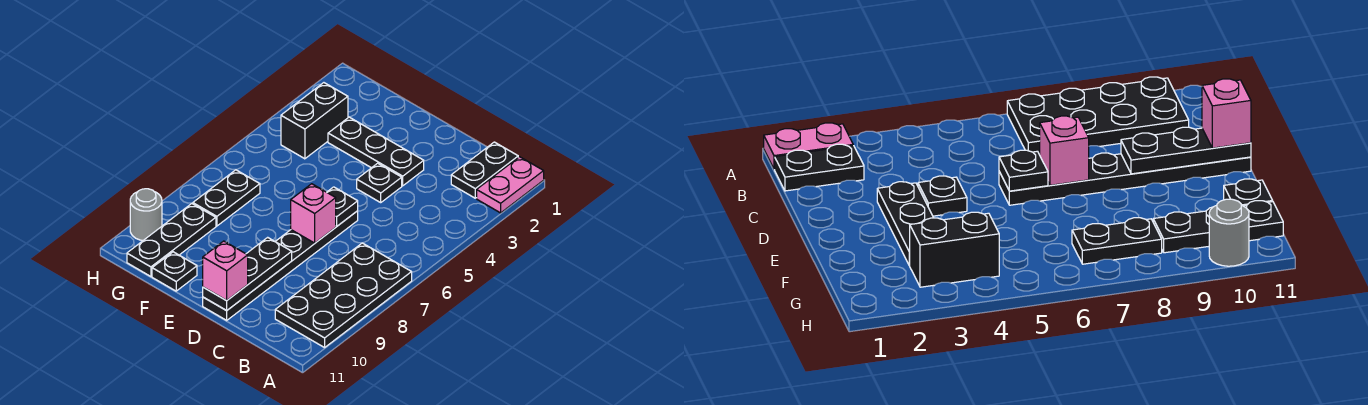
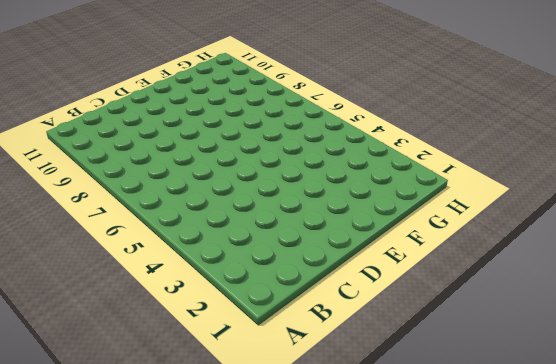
none -> pink plate A1:A2 level 1
none -> black plate A7:B10 level 1
none -> black plate B1:B2 level 1

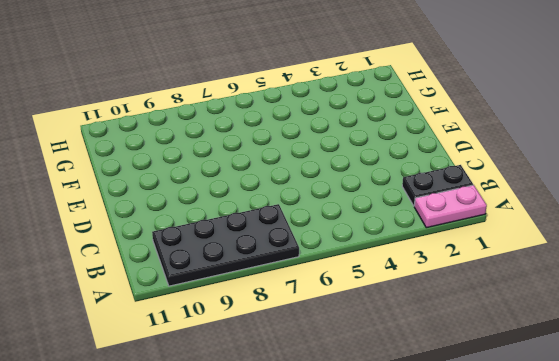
none -> black plate D3:F3 level 1
none -> black plate D4 level 1
none -> black plate D6:D11 level 1

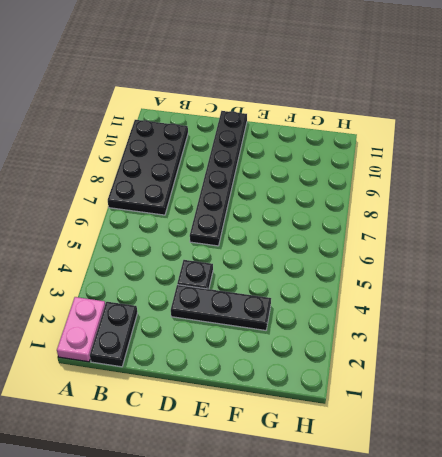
none -> black plate F11 level 1
none -> black brick G3:G4 level 1
none -> black plate G7:G8 level 1

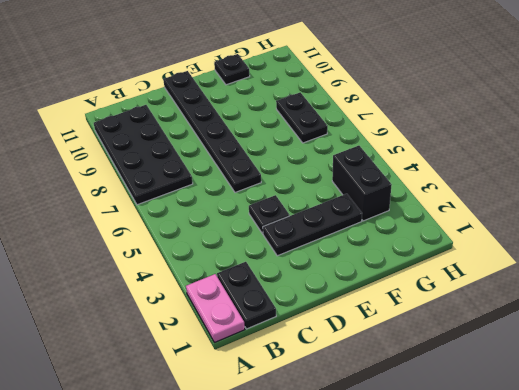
none -> black plate G9:G11 level 1
none -> grey round brick H10 level 1
none -> black plate D6 level 2

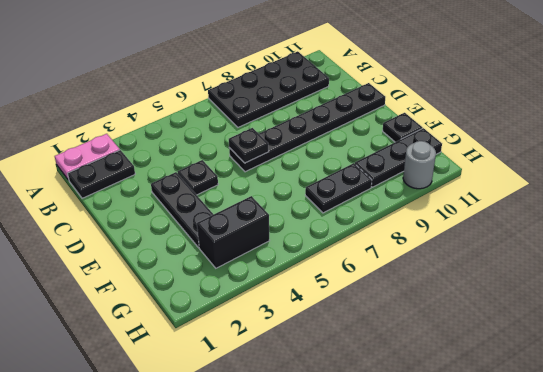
none -> pink brick D7 level 2
none -> black plate D9:D11 level 2
none -> pink brick D11 level 3

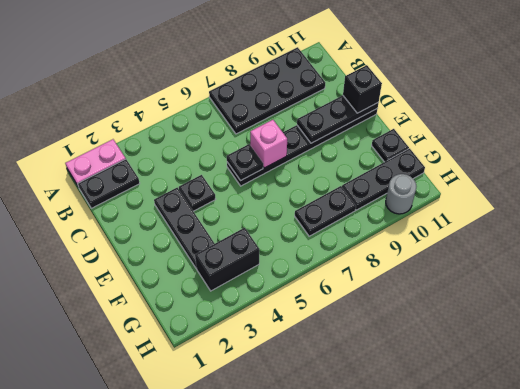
black brick D11 level 3 -> pink brick D11 level 3

